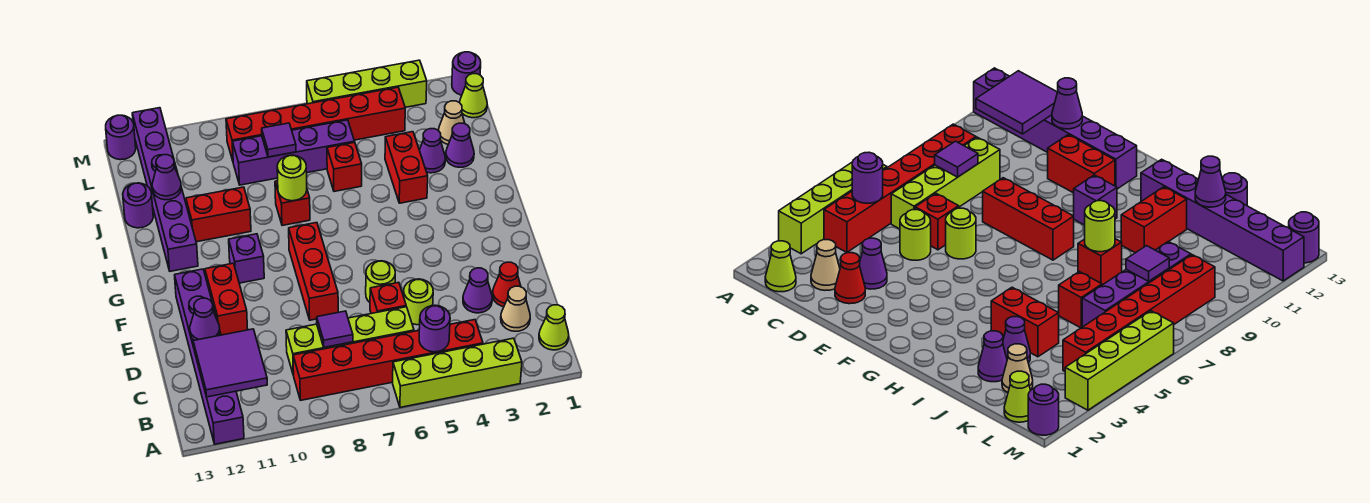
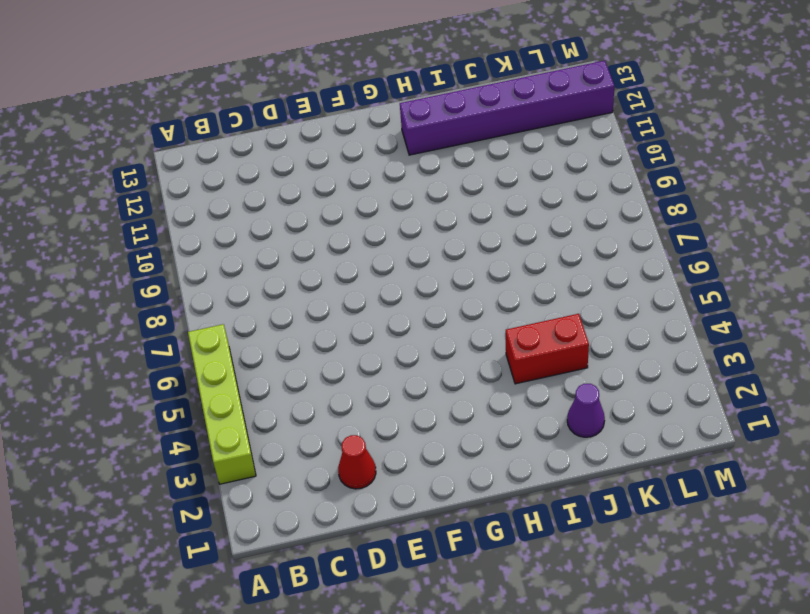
none -> purple brick A12:F12 level 1
none -> lime cone B1 level 1
none -> red brick B4:B9 level 1
none -> tan cone C2 level 1

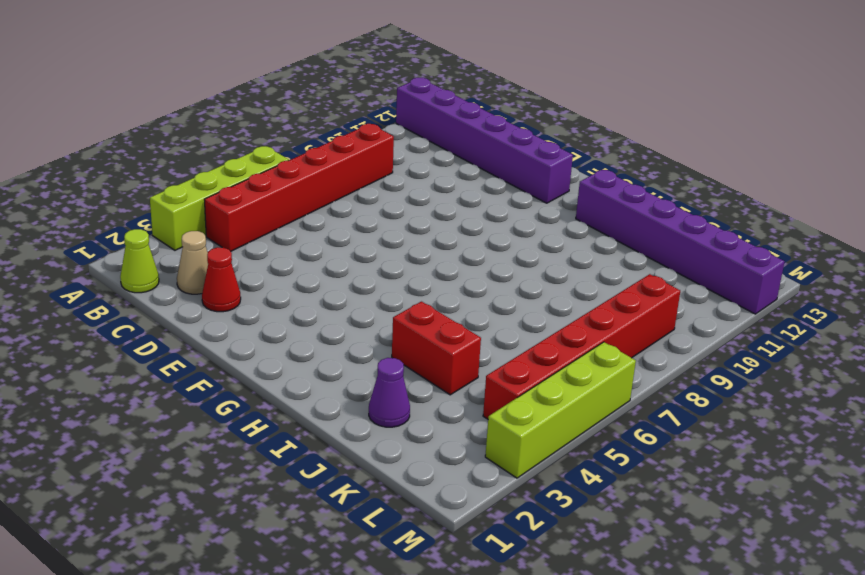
none -> lime brick C6:C9 level 1
none -> purple cone D3 level 1
none -> lime round brick D5 level 1
none -> red brick D6 level 1

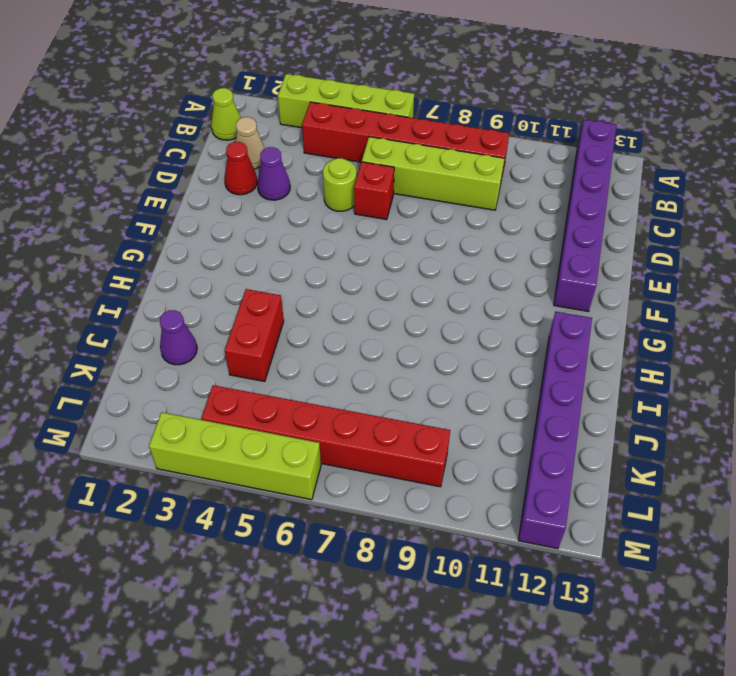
none -> lime round brick E6 level 1
none -> red brick E8:G8 level 1
none -> red brick E11:F11 level 1
none -> purple brick G10 level 1

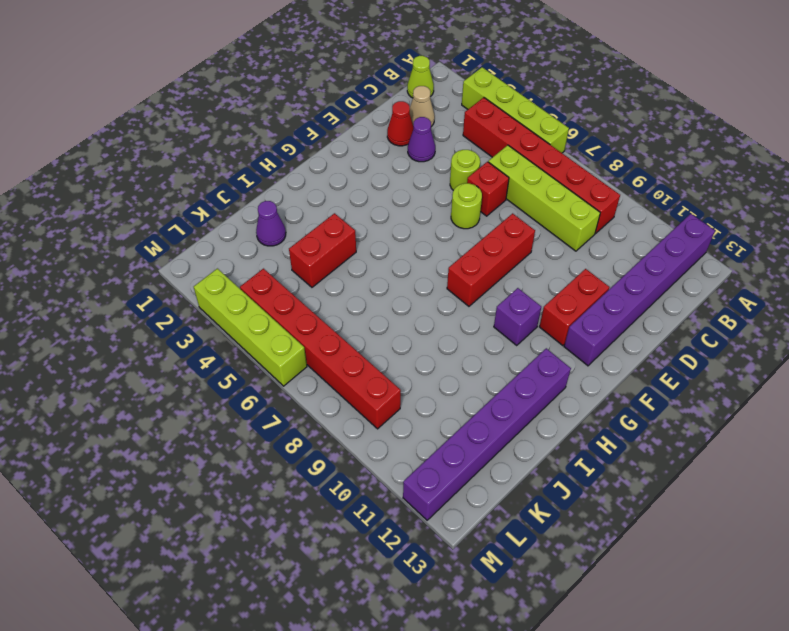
none -> red brick I8 level 1
none -> red brick I10:I11 level 1
none -> purple cone J3 level 1
none -> red brick J6 level 1

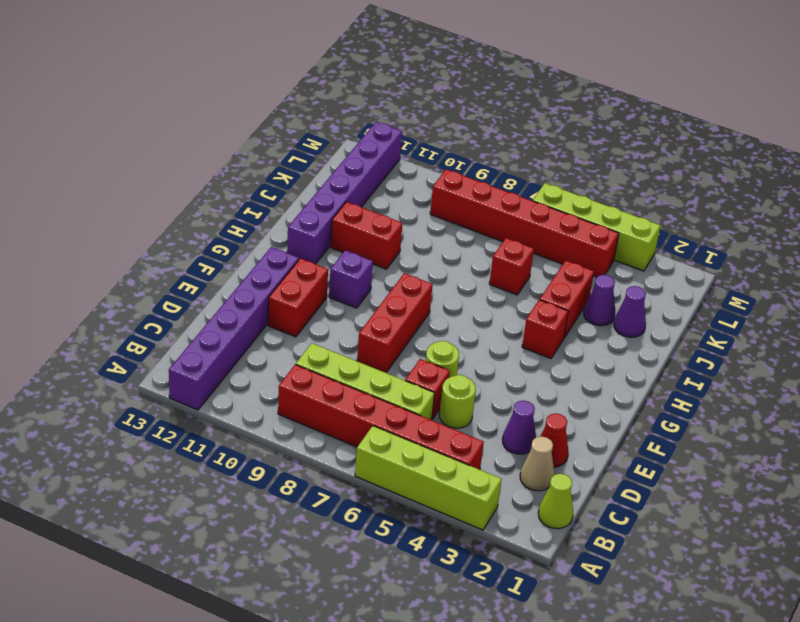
red brick H4 level 1 -> red brick I8 level 1
none -> purple round brick J13 level 1
none -> tan cone K2 level 1
none -> purple brick K6:K9 level 1
none -> lime cone L1 level 1

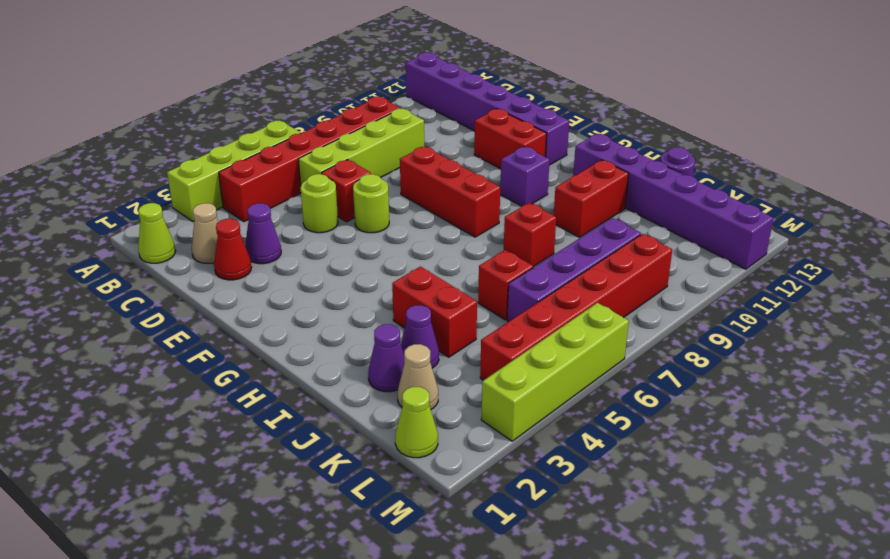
none -> purple round brick M1 level 1
none -> purple round brick M13 level 1
none -> purple round brick B5 level 2
none -> purple tile B11:C12 level 2

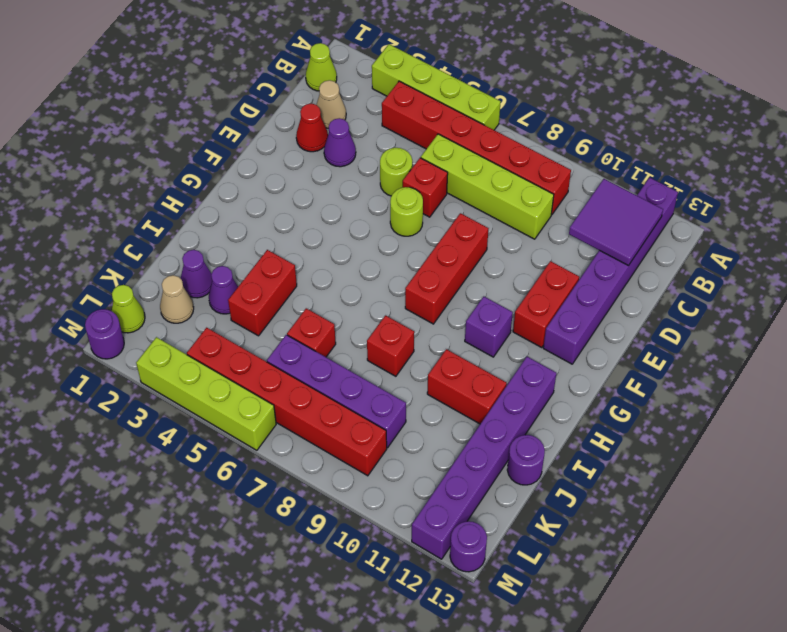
none -> purple round brick B5 level 2
none -> purple tile C8 level 2
none -> purple cone D12 level 2
none -> lime round brick I8 level 2

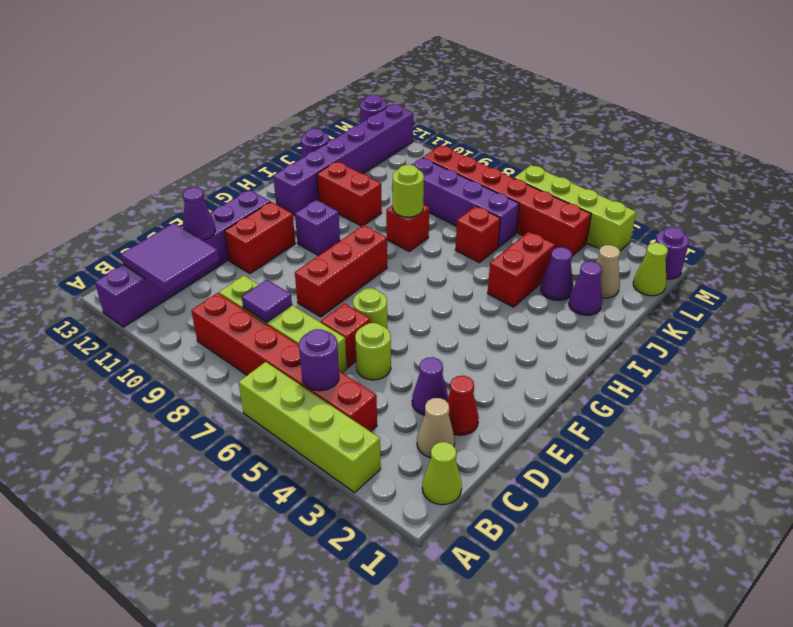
none -> purple cone J12 level 2
none -> purple tile K8 level 2

